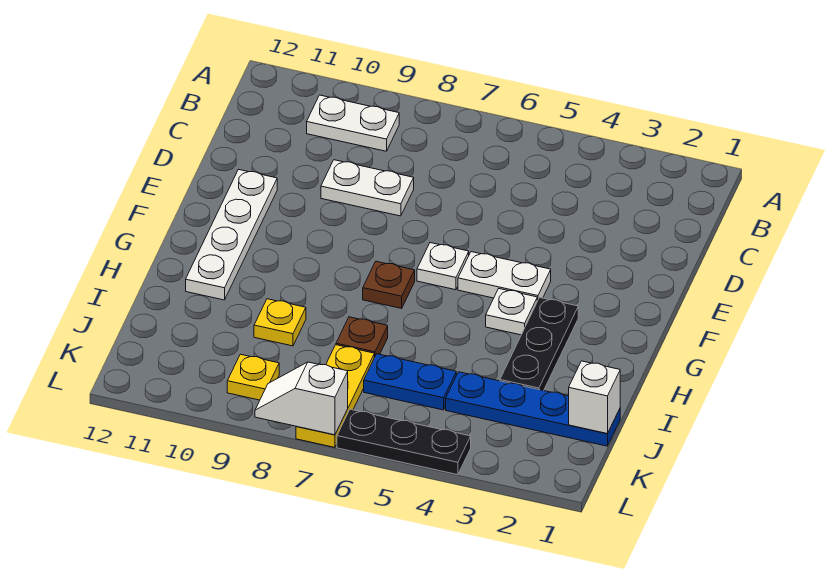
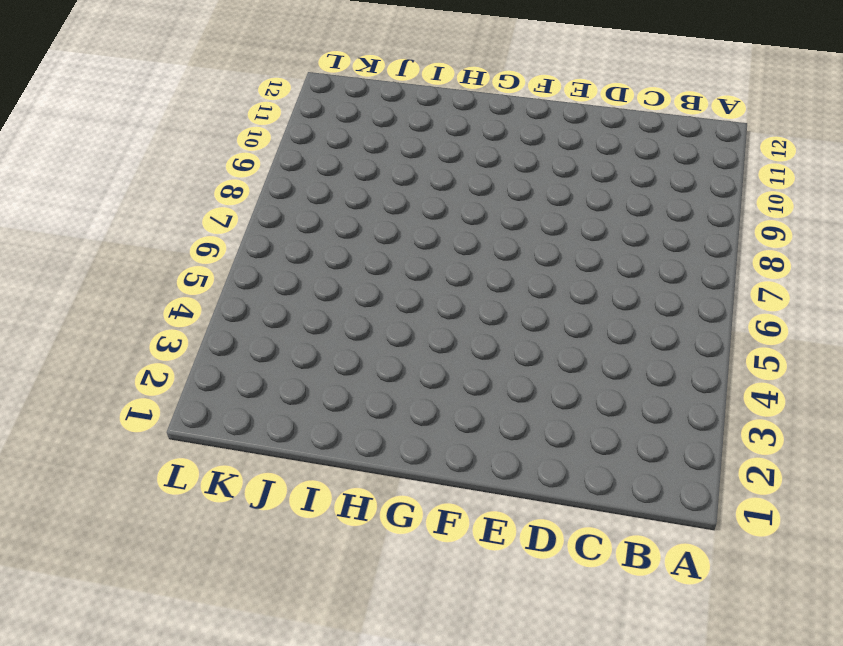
none -> white plate B9:B10 level 1
none -> white plate D8:D9 level 1
none -> white plate E11:H11 level 1

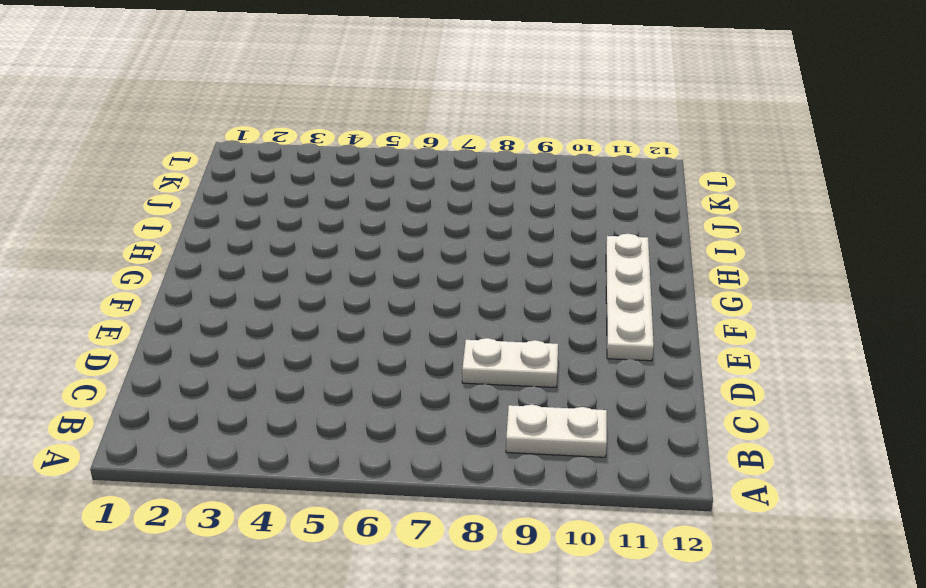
none -> white plate F4:F5 level 1
none -> white plate F6 level 1
none -> black plate G3:I3 level 1

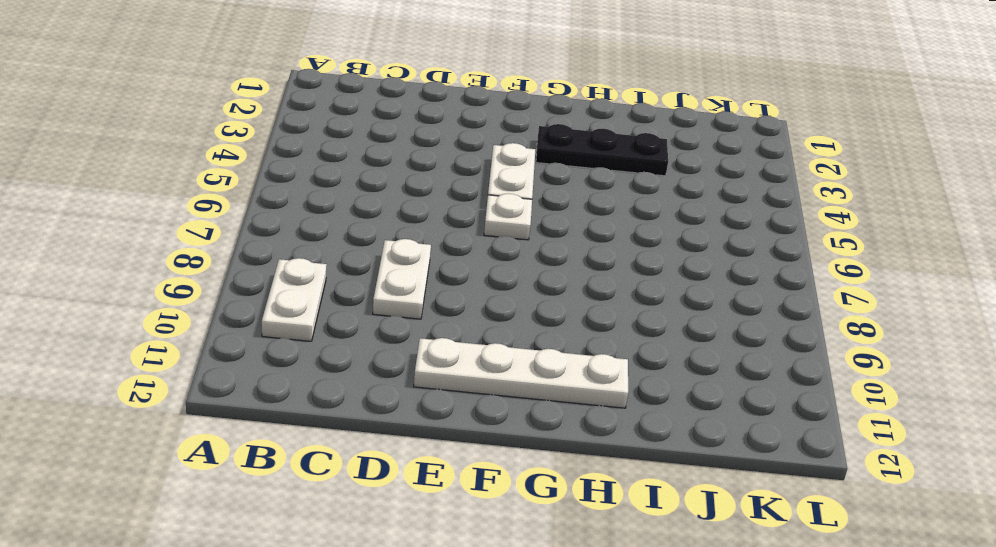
none -> white plate G4 level 1
none -> brown plate G7 level 1
none -> brown plate I7 level 1

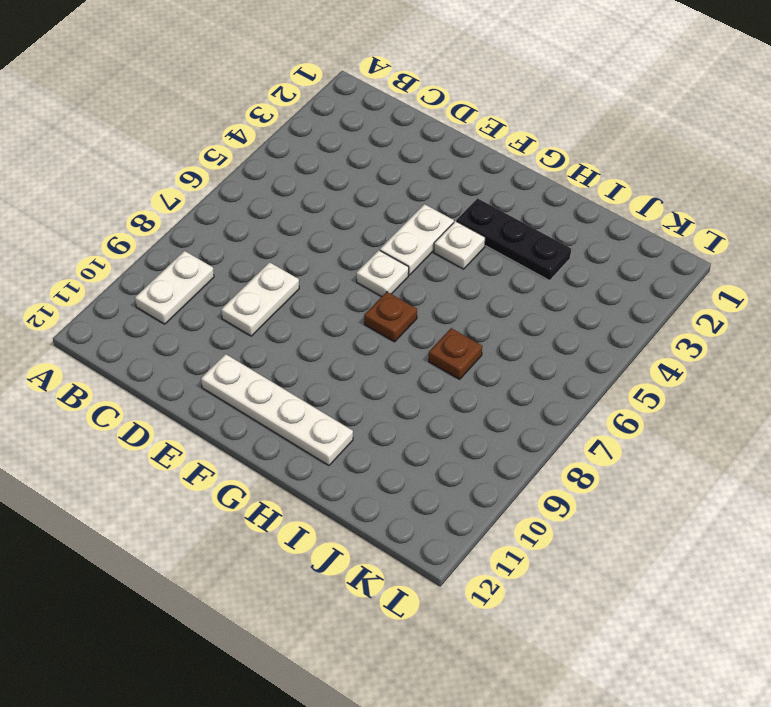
none -> yellow plate I9 level 1
none -> blue plate J1:J4 level 1
none -> blue plate J5:J6 level 1

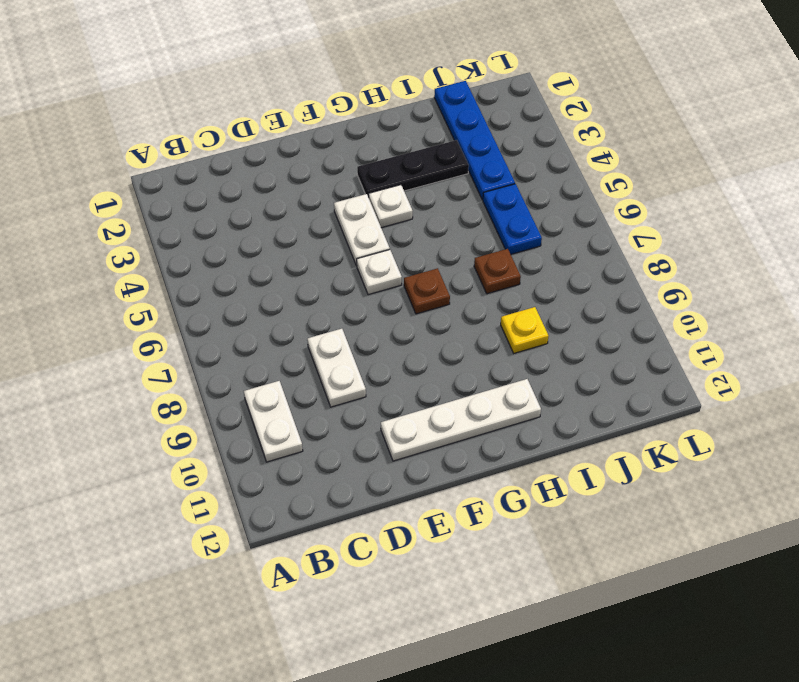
none -> yellow plate J7:L7 level 1
none -> yellow plate K9 level 1
none -> black plate L4:L6 level 1

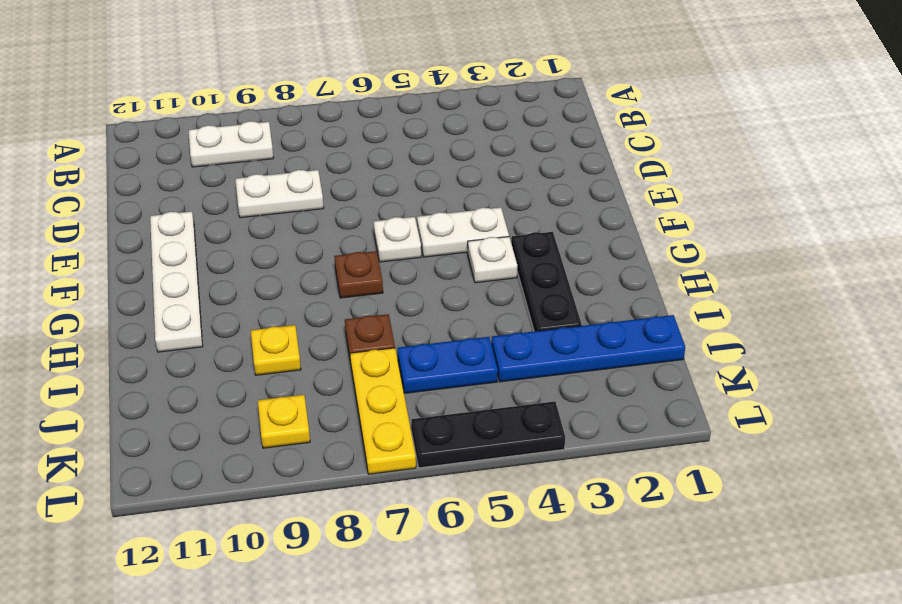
none -> white brick J1 level 2
none -> white slope L7:L8 level 2 top 7

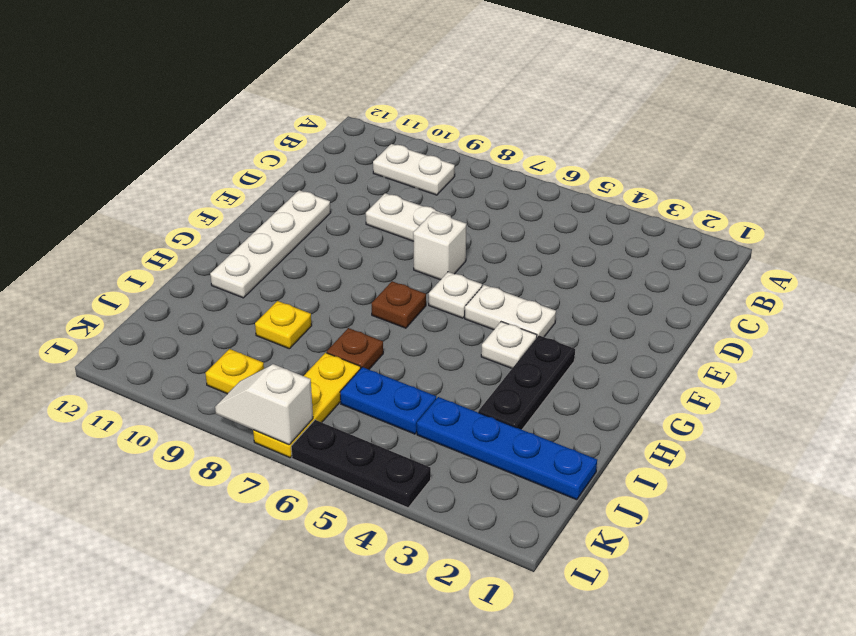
white brick E7 level 1 -> white brick J1 level 2

